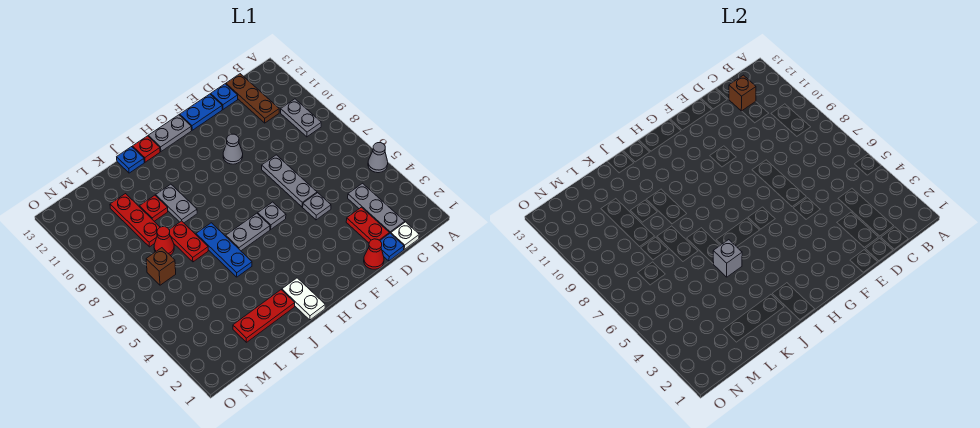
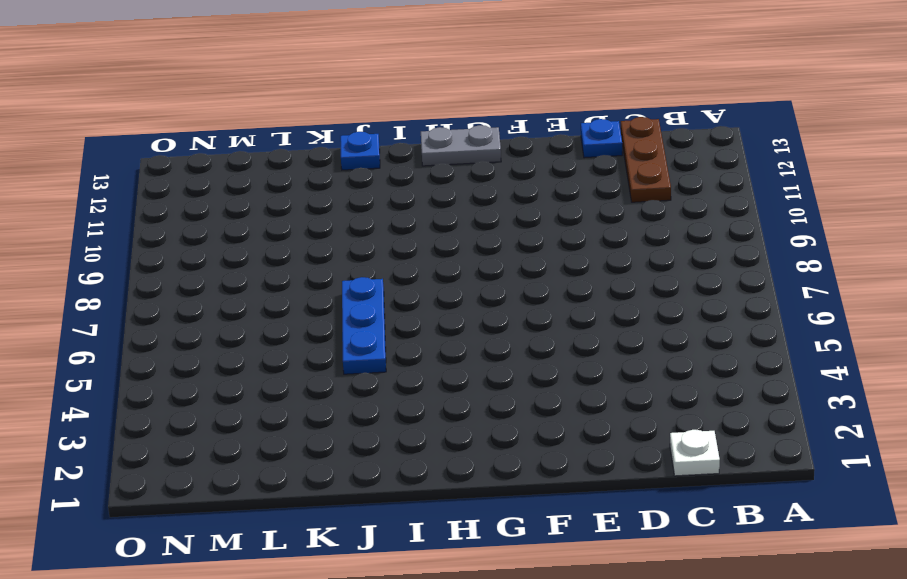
none -> grey cone A5 level 1
none -> grey plate B9:B10 level 1
none -> grey plate C2:C4 level 1

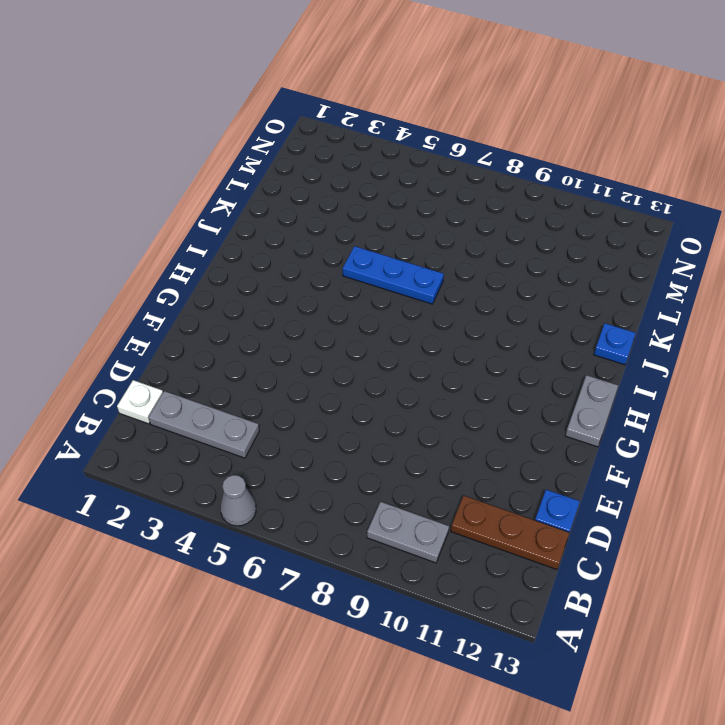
none -> blue plate D1 level 1
none -> red plate D2:D3 level 1
none -> red cone E1 level 1

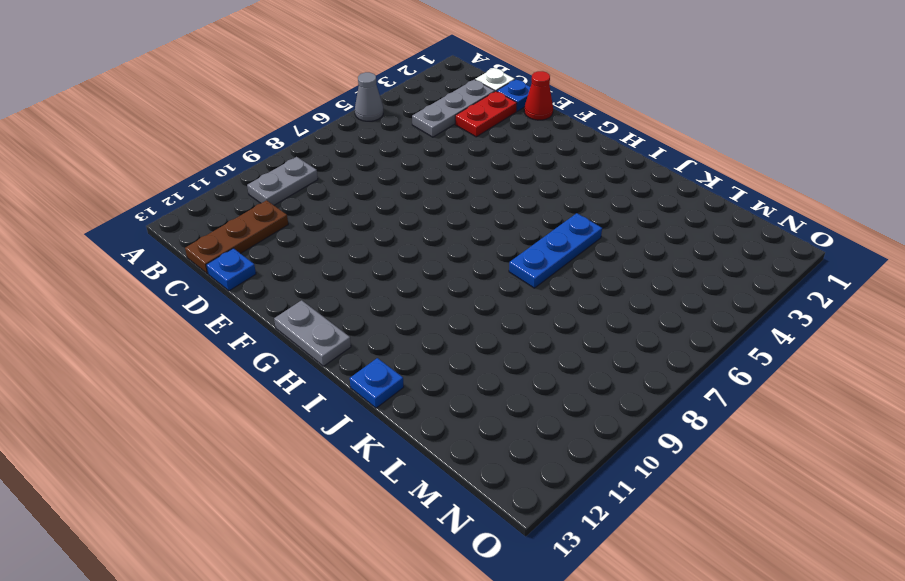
none -> grey plate E5 level 1
none -> grey plate E6:E8 level 1
none -> blue plate E13:F13 level 1

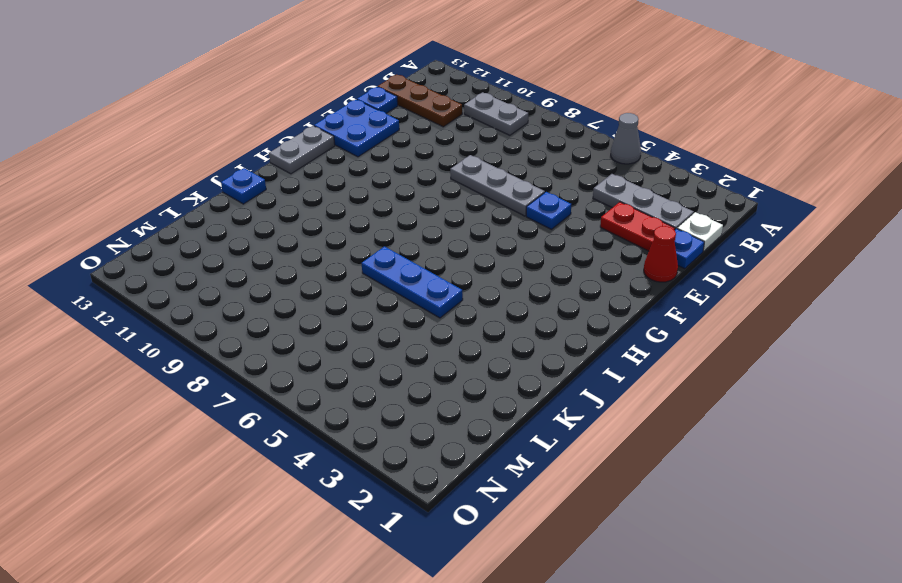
blue plate E5 level 1 -> grey plate E5 level 1
blue plate E12:F13 level 1 -> blue plate E13:F13 level 1
none -> grey cone F10 level 1
none -> grey plate G6 level 1
none -> grey plate H6:I6 level 1

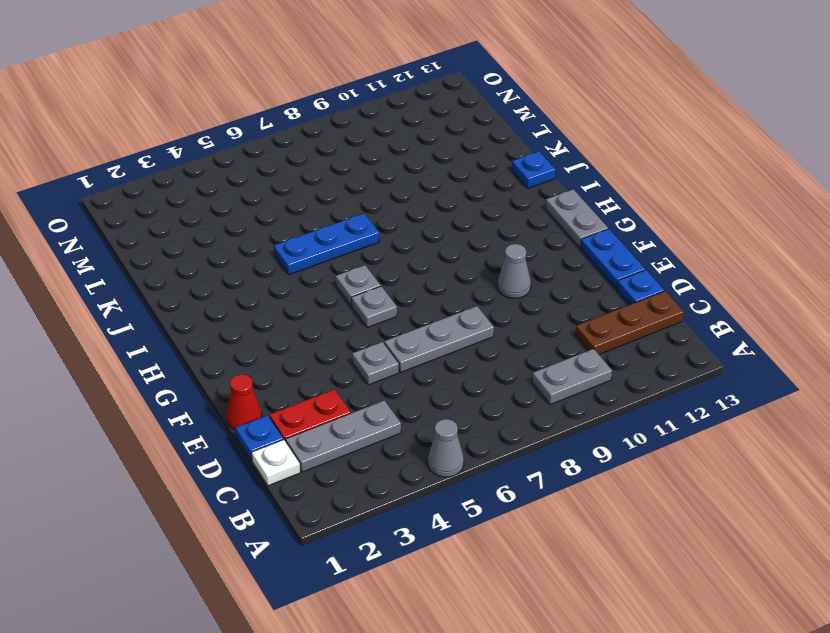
grey plate H6 level 1 -> grey plate H6:I6 level 1
none -> white plate I1:I2 level 1
none -> red plate I13 level 1
none -> red plate J2:L2 level 1

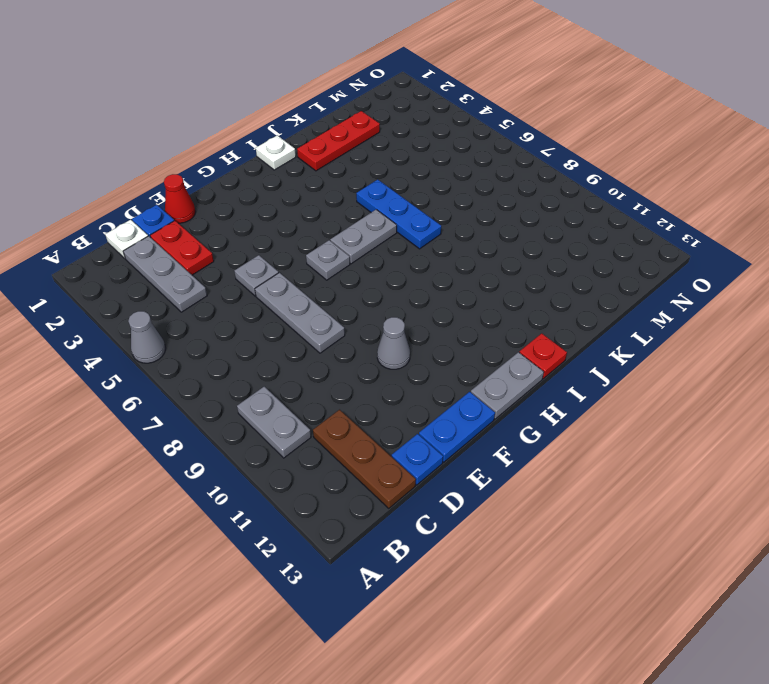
white plate I1 level 1 -> white plate I1:I2 level 1
none -> grey plate J9:J10 level 1
none -> blue plate J13 level 1
none -> red plate K7:K8 level 1

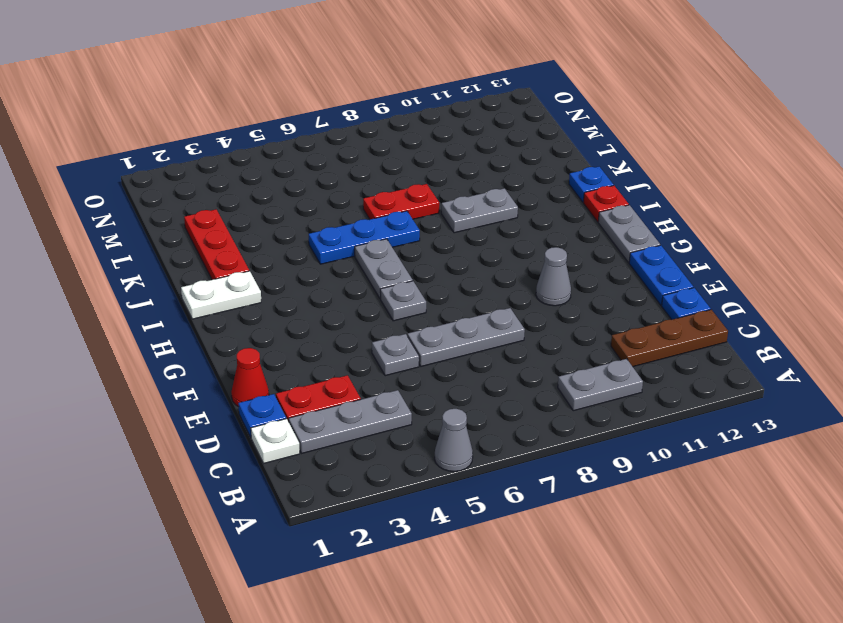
none -> red plate K10 level 1
none -> red cone L8 level 1
none -> red plate L9:L11 level 1

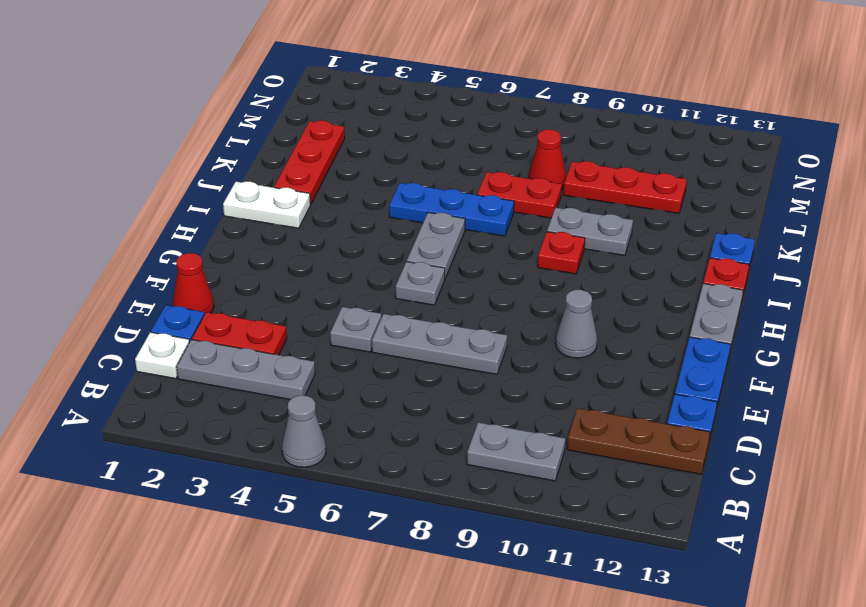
red plate I9 level 1 -> red plate K10 level 1
none -> brown brick M7 level 1
none -> brown brick C12 level 2
none -> grey brick J5 level 2

